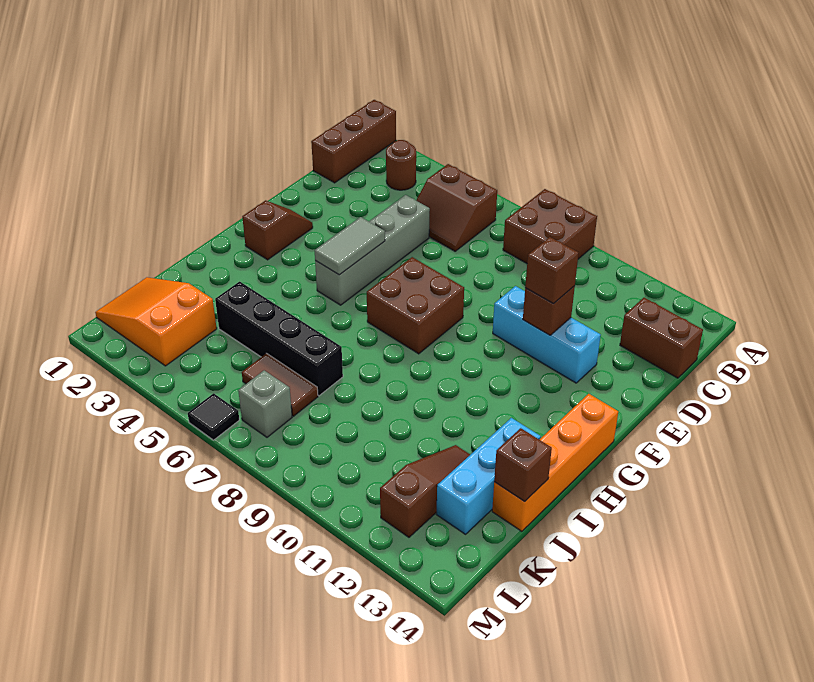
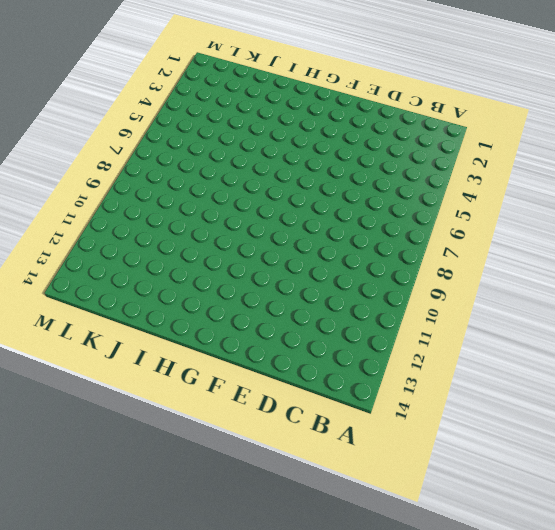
none -> brown brick A1:C1 level 1
none -> brown brick A8:B9 level 1
none -> brown round brick B3 level 1

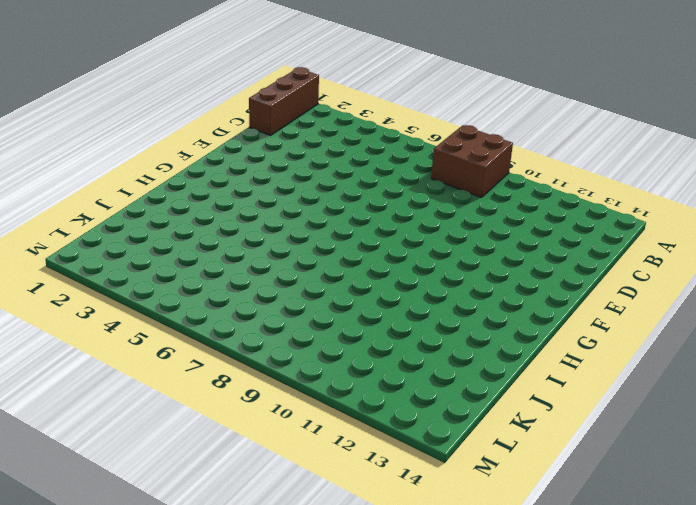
none -> brown round brick B3 level 1
none -> brown slope B5:C6 level 1 top B
none -> brown brick C13:C14 level 1

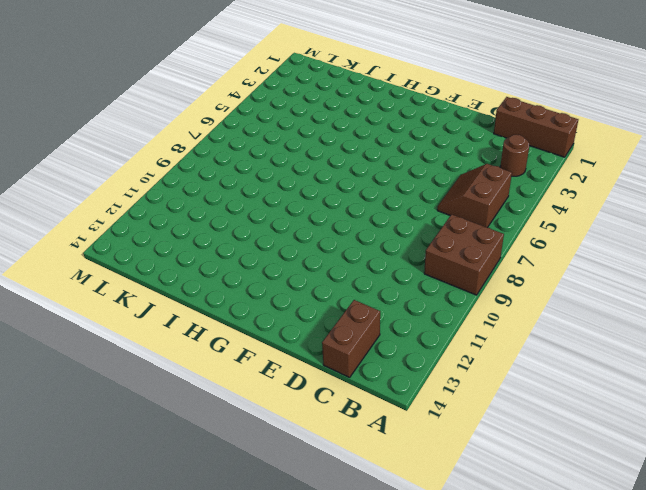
none -> grey brick D5:G5 level 1
none -> cyan brick E10:E12 level 1
none -> brown slope F2:G2 level 1 top G

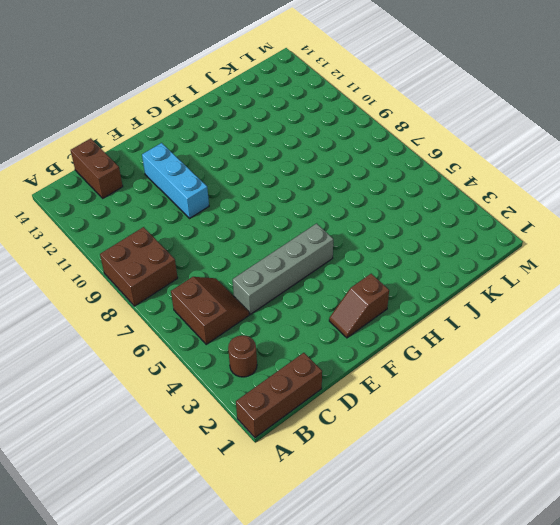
none -> brown brick F7:G8 level 1
none -> orange brick G14:J14 level 1
none -> cyan brick I13:K13 level 1

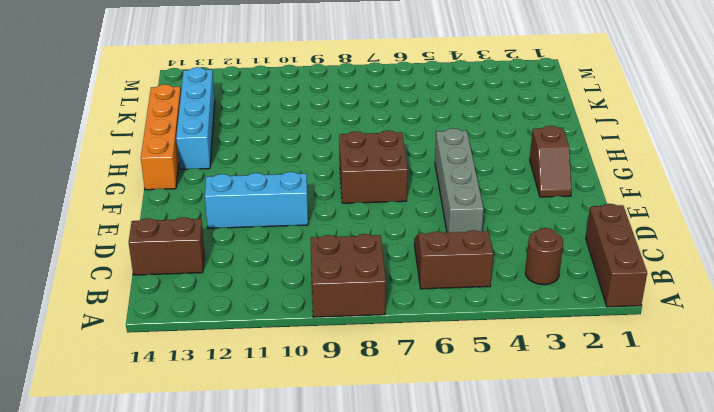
cyan brick H13:K13 level 1 -> cyan brick I13:K13 level 1
none -> black brick J4:J7 level 1
none -> brown slope J12:L12 level 1 top L
none -> orange slope K1:L3 level 1 top 3

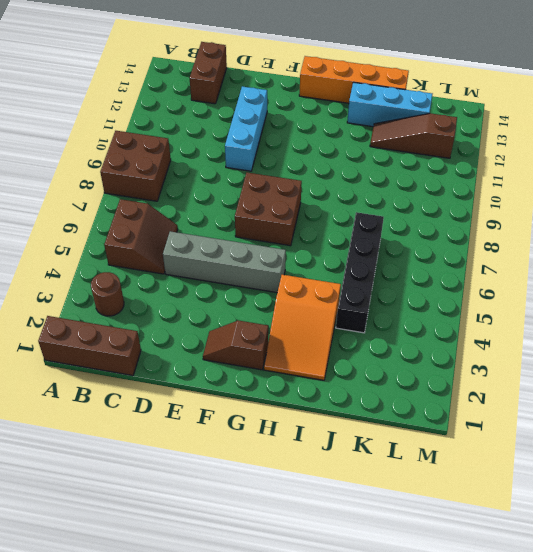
orange slope H2:I4 level 1 top 4 -> orange slope K1:L3 level 1 top 3
none -> brown tile K6:K7 level 1
none -> grey brick L7 level 1
none -> black tile M6 level 1

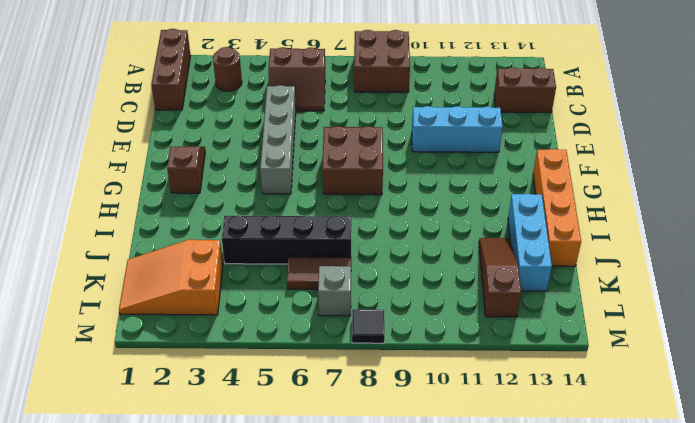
black tile M8 level 1 -> black tile M6 level 1
none -> brown brick E11 level 2
none -> grey tile F5:G5 level 2
none -> brown brick J14 level 2

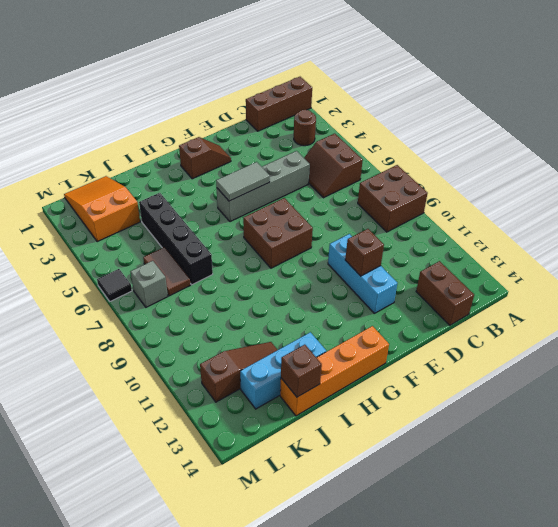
none -> brown brick E11 level 3

